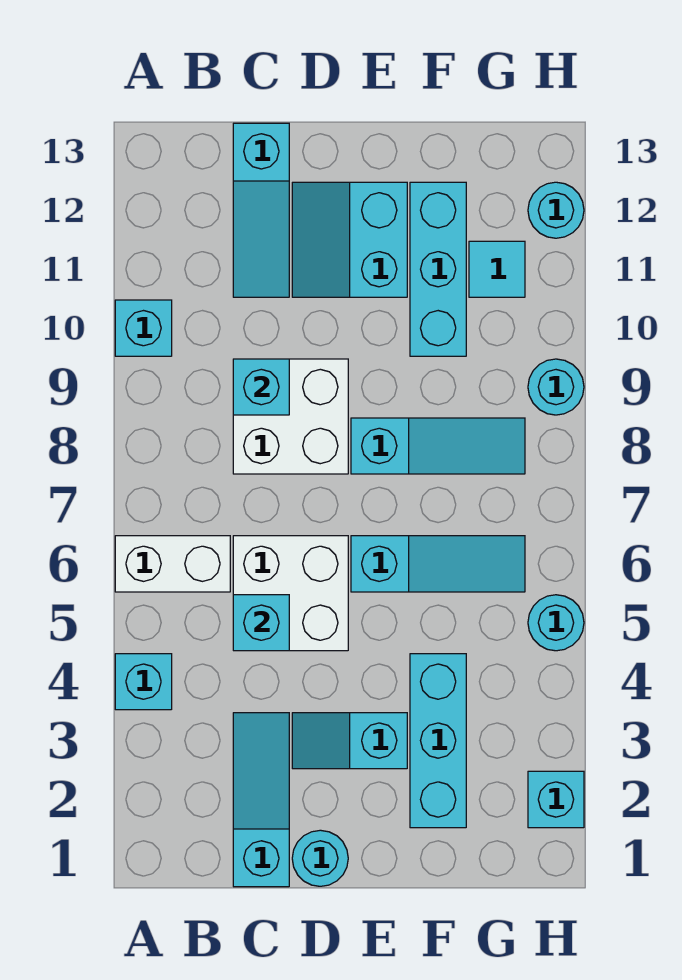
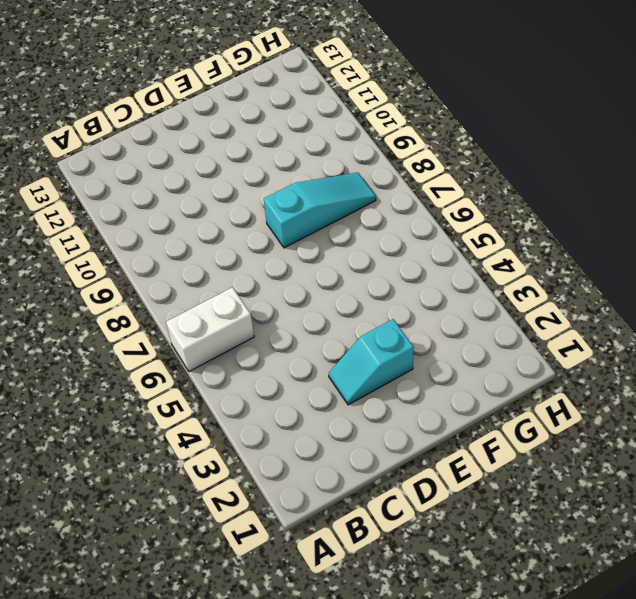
none -> cyan brick A4 level 1
none -> cyan brick A10 level 1
none -> cyan slope C1:C3 level 1 top 1

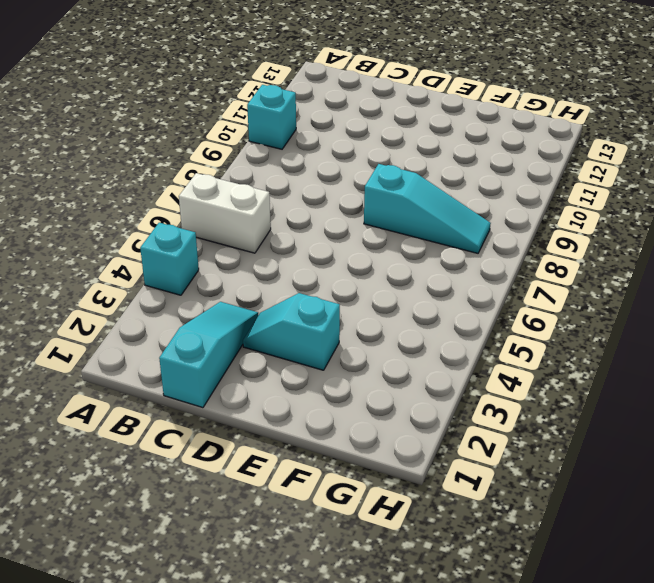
none -> white brick C5:D6 level 1
none -> white brick C8:D9 level 1
none -> cyan slope C11:C13 level 1 top 13

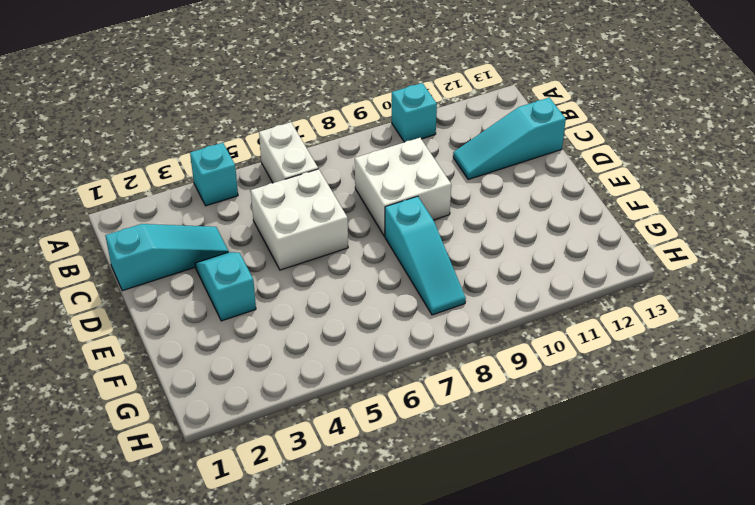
none -> cyan round brick D1 level 1
none -> cyan slope D11:E12 level 1 top E
none -> cyan slope E6:G6 level 1 top E

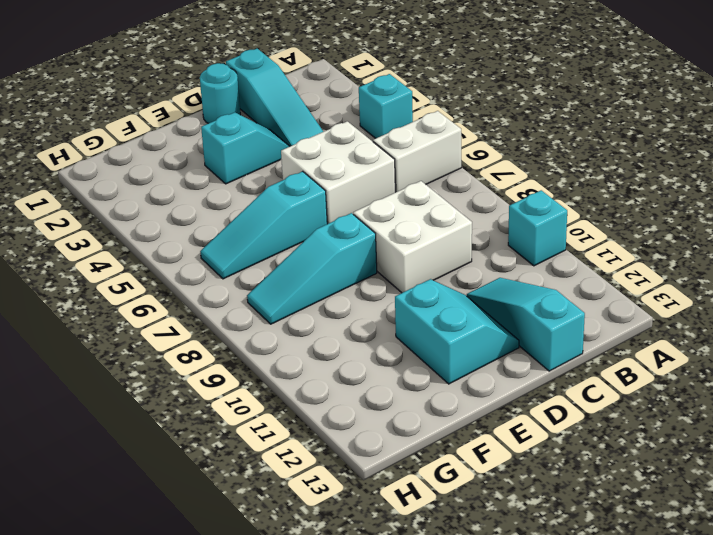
none -> cyan brick F2:F4 level 1
none -> cyan brick F10:F12 level 1
none -> cyan tile G11 level 1

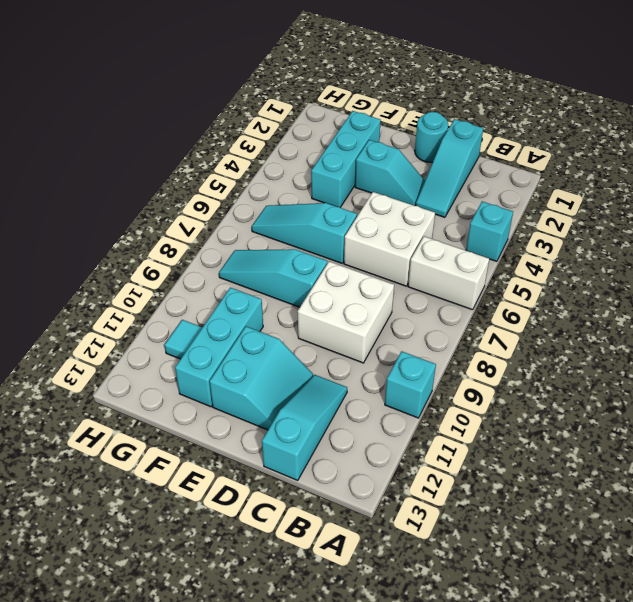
none -> cyan brick H2 level 1
none -> cyan round brick H5 level 1
none -> cyan round brick H9 level 1

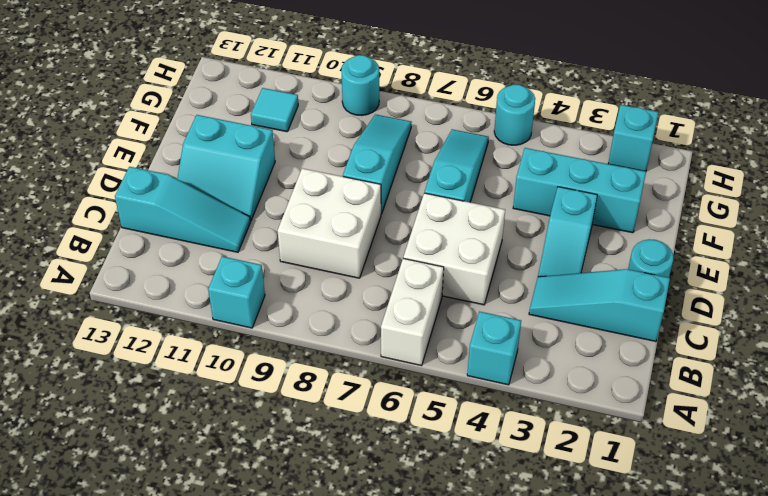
none -> cyan brick F10:F12 level 1
none -> cyan round brick H12 level 1
none -> cyan brick C5 level 2

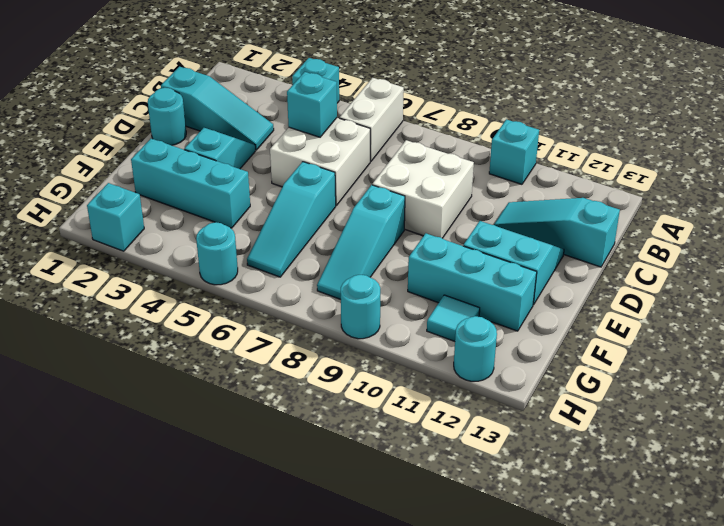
none -> cyan brick C9 level 2

